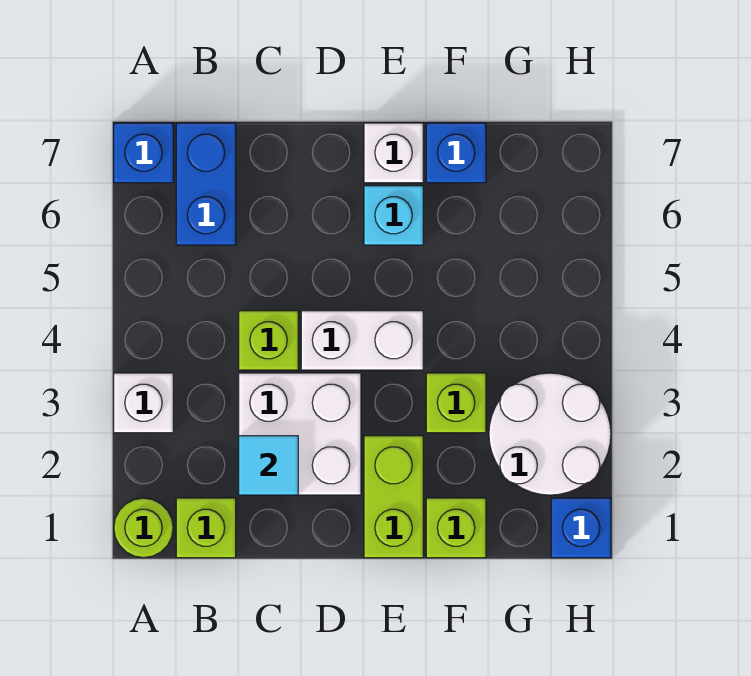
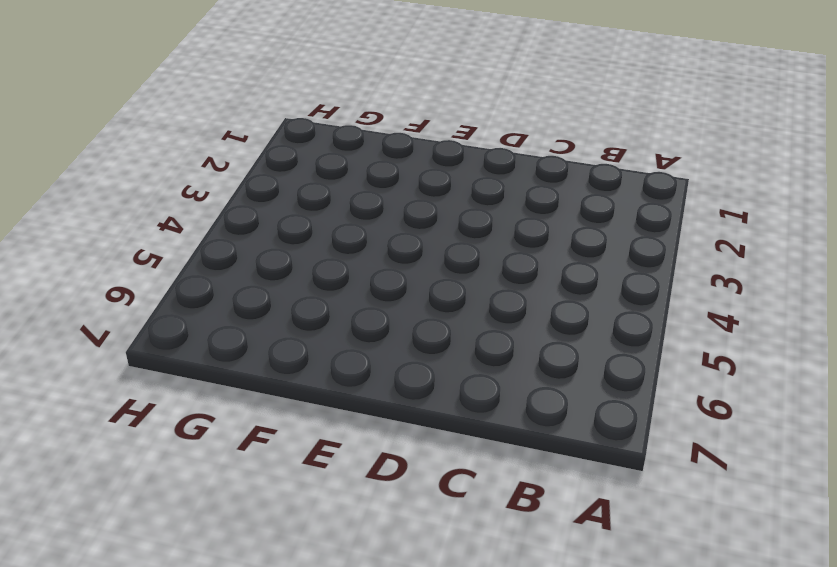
none -> lime round brick A1 level 1
none -> white brick A3 level 1
none -> blue brick A7 level 1

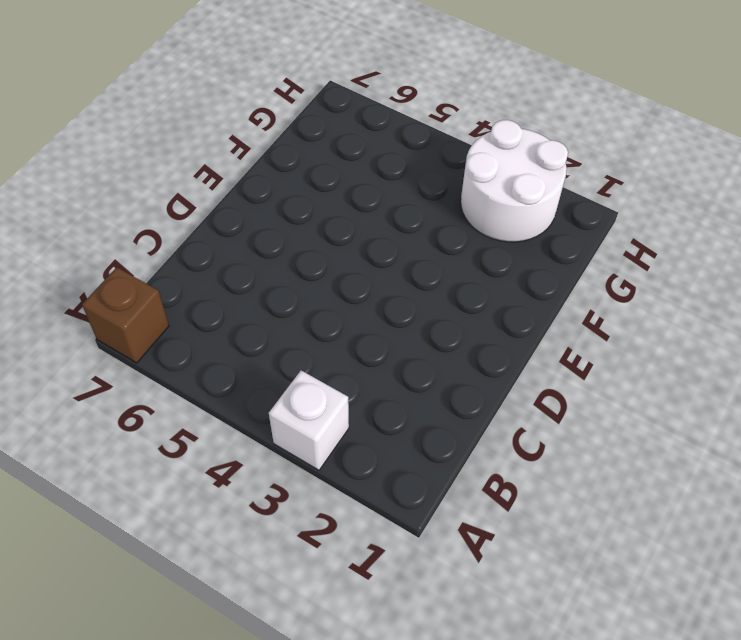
brown brick A7 level 1 -> blue brick A7 level 1
none -> lime round brick A1 level 1
none -> lime brick B1 level 1
none -> blue brick B6:B7 level 1

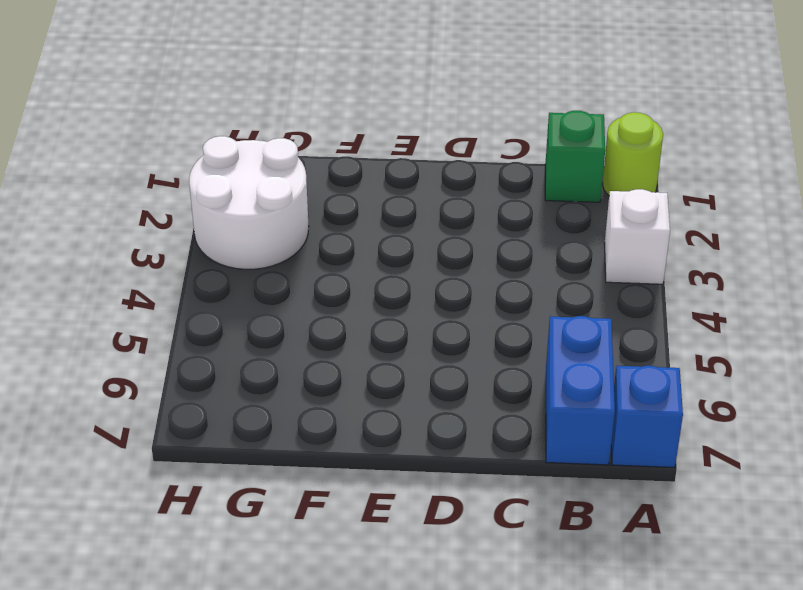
green brick B1 level 1 -> lime brick B1 level 1
none -> white brick C2:D3 level 1
none -> lime brick C4 level 1
none -> white brick D4:E4 level 1

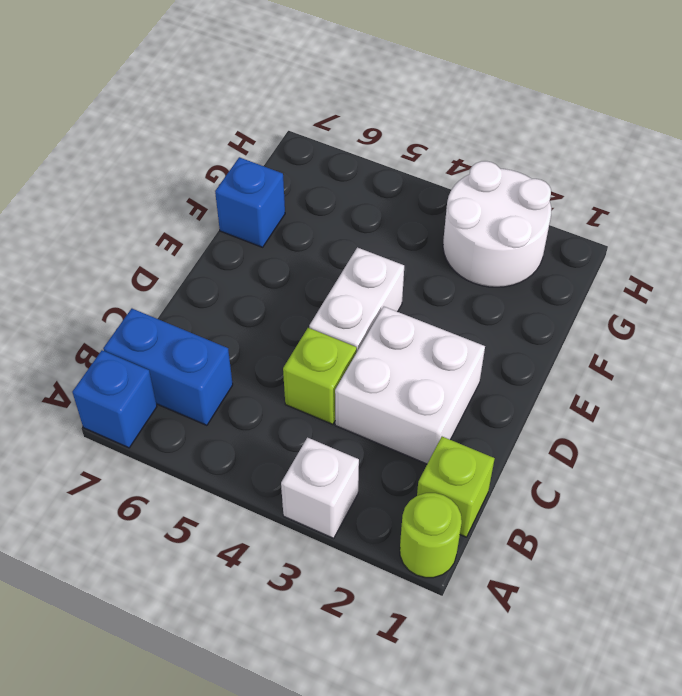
none -> lime brick E1:E2 level 1
none -> cyan brick E6 level 1
none -> white brick E7 level 1

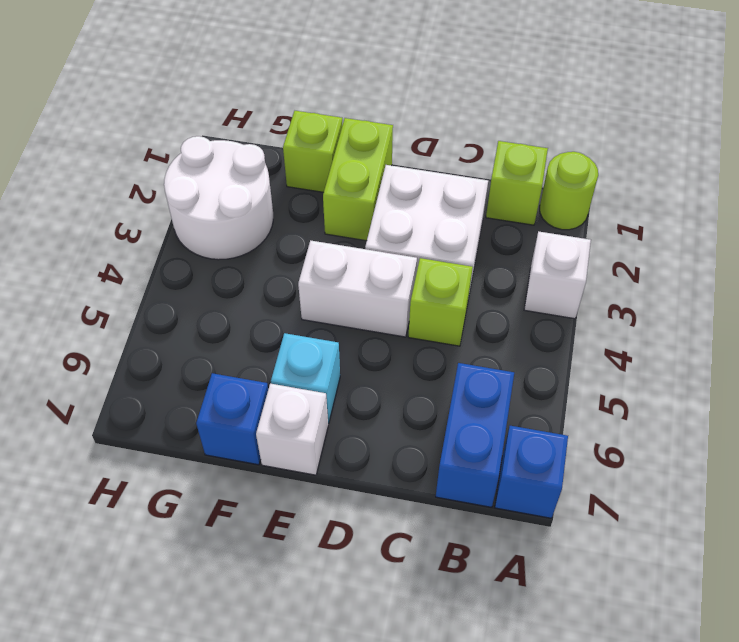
none -> lime brick F3 level 1
none -> blue brick H1 level 1
none -> cyan tile C2 level 2

